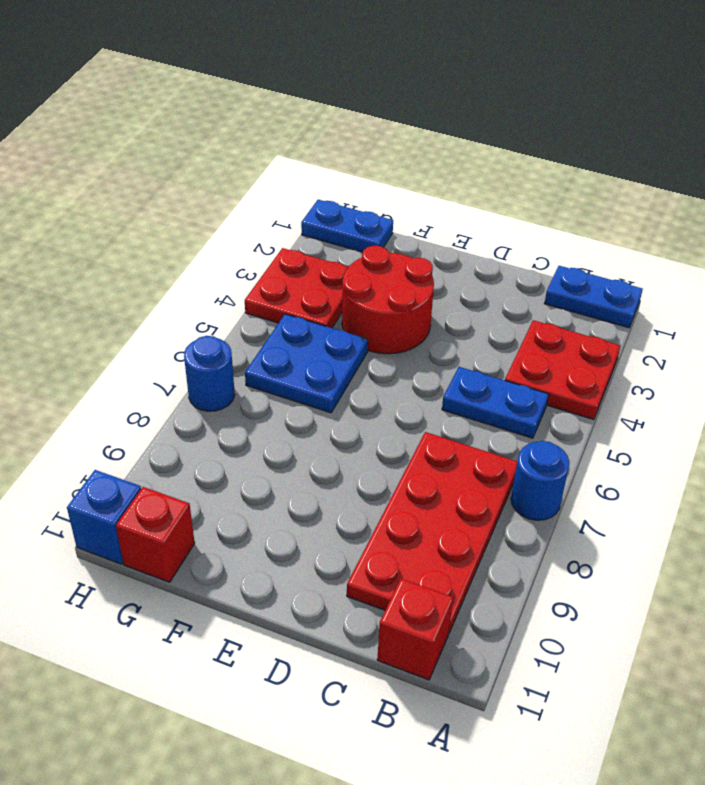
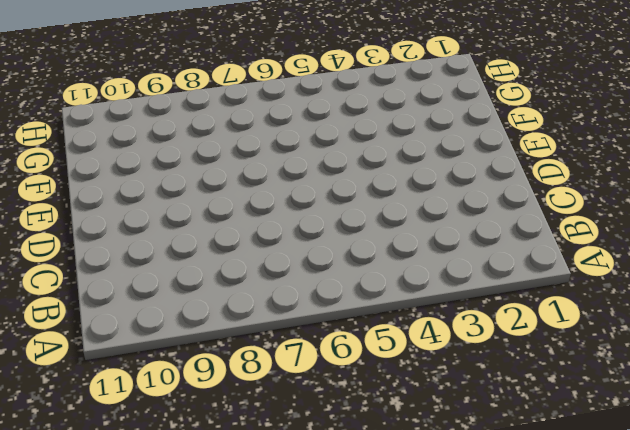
none -> blue plate A1:B1 level 1
none -> red plate A3:B4 level 1
none -> blue round brick A7 level 1

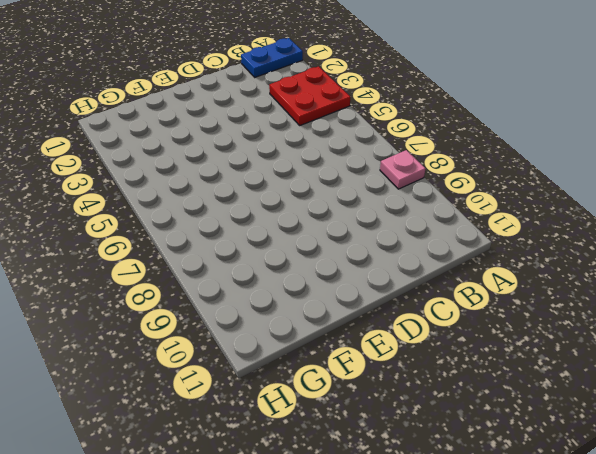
pink plate A8 level 1 -> none
none -> blue round brick A7 level 1
none -> blue plate B5:C5 level 1
none -> red plate B7:C10 level 1

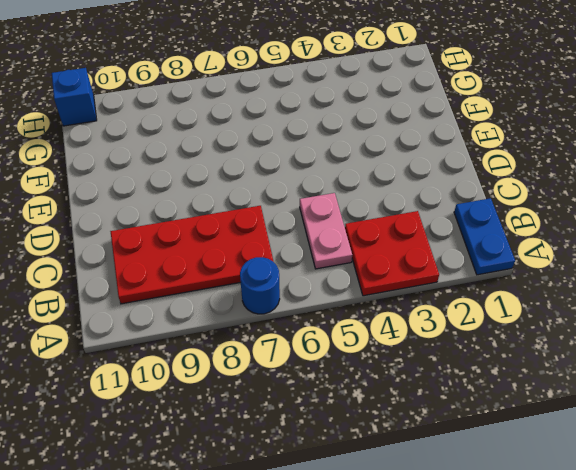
pink plate B5:C5 level 1 -> blue plate B5:C5 level 1
none -> red brick B11 level 1
none -> red round brick E3:F4 level 1
none -> blue plate F5:G6 level 1

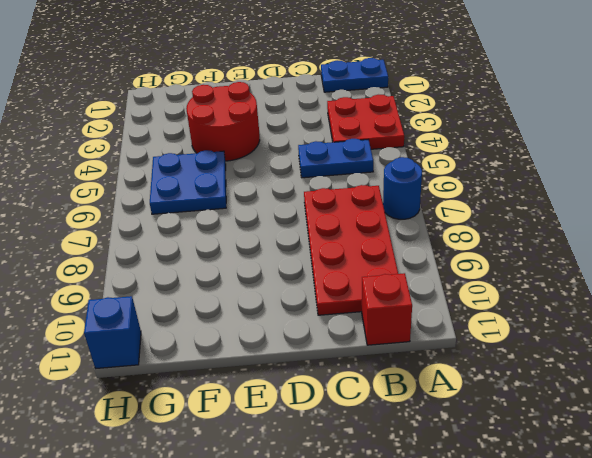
none -> blue plate G1:H1 level 1
none -> red plate G3:H4 level 1
none -> red brick G11 level 1

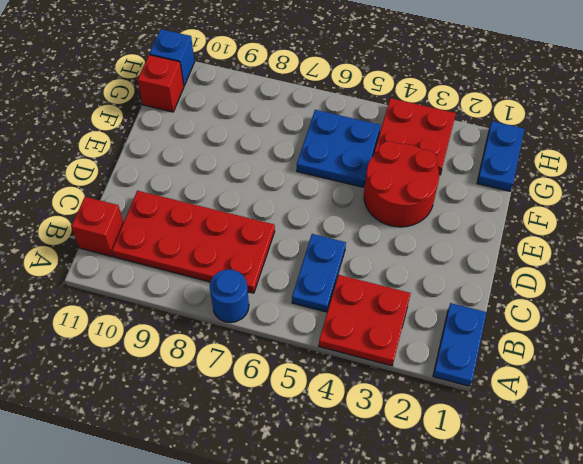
none -> blue round brick H7 level 1

